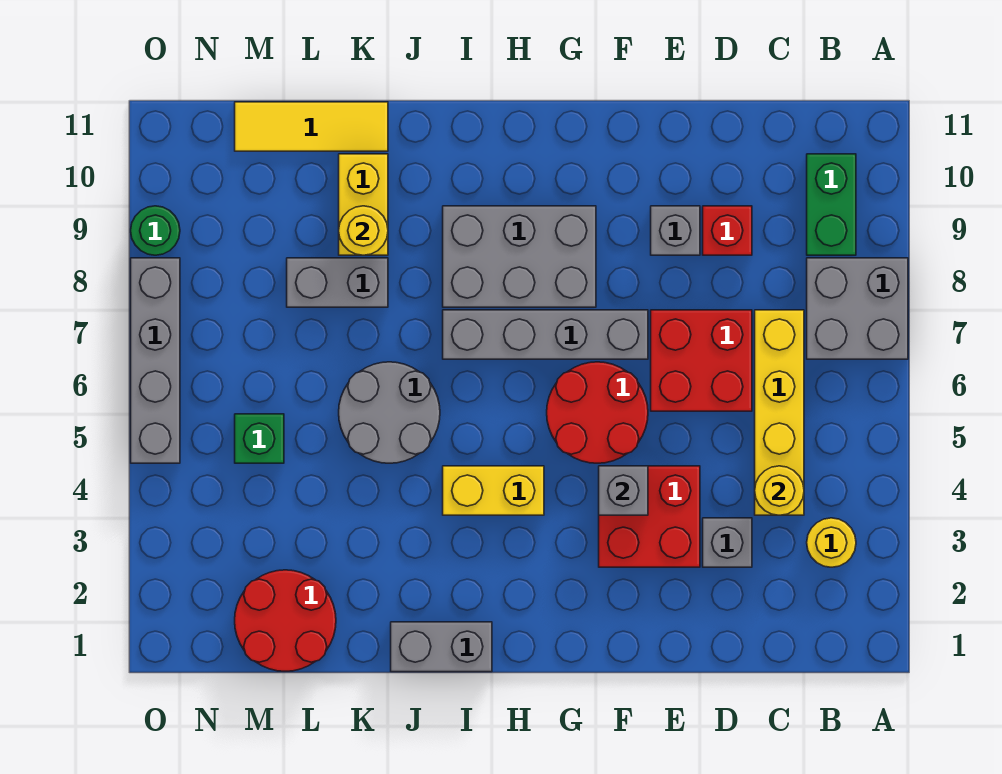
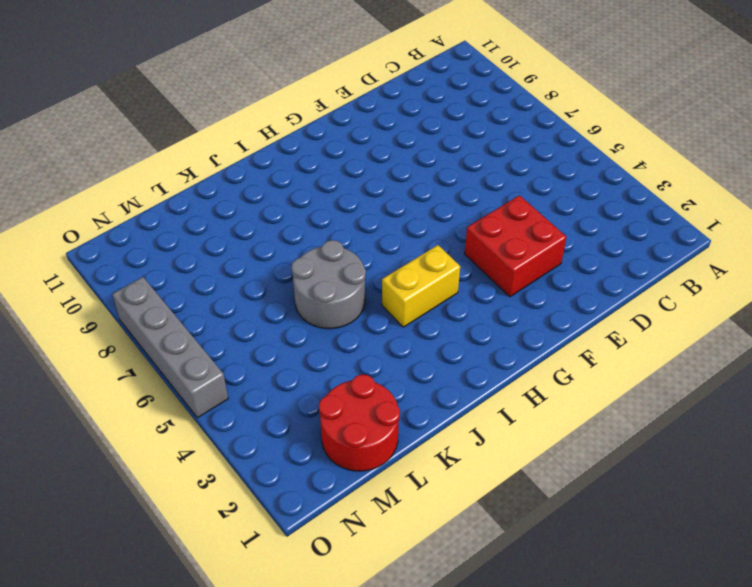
none -> grey brick A7:B8 level 1
none -> yellow round brick B3 level 1
none -> green brick B9:B10 level 1

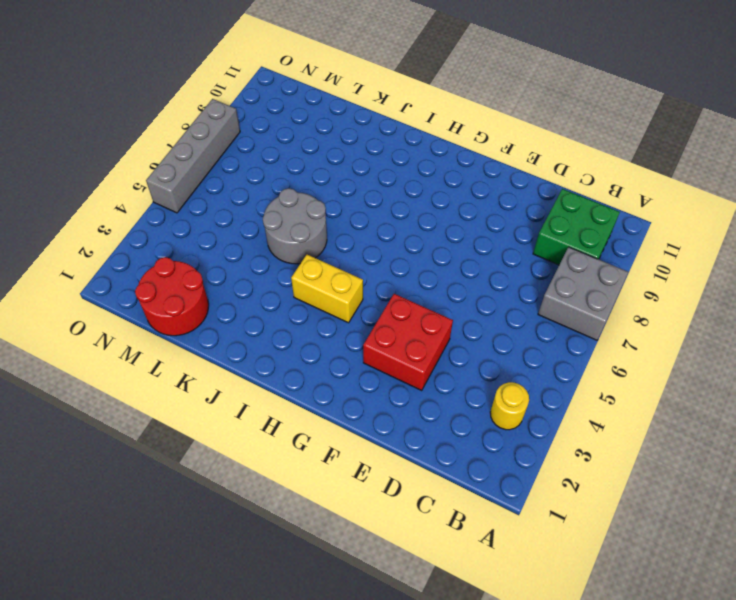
green brick B9:C10 level 1 -> green brick B9:B10 level 1
none -> yellow brick C4:C7 level 1
none -> grey brick D3 level 1
none -> red brick D6:E7 level 1

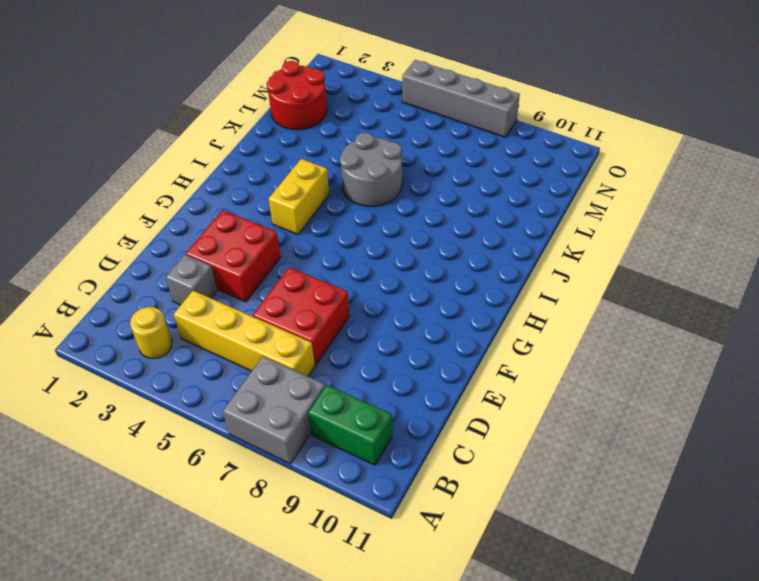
none -> red brick D9 level 1
none -> grey brick E9 level 1
none -> red round brick F5:G6 level 1

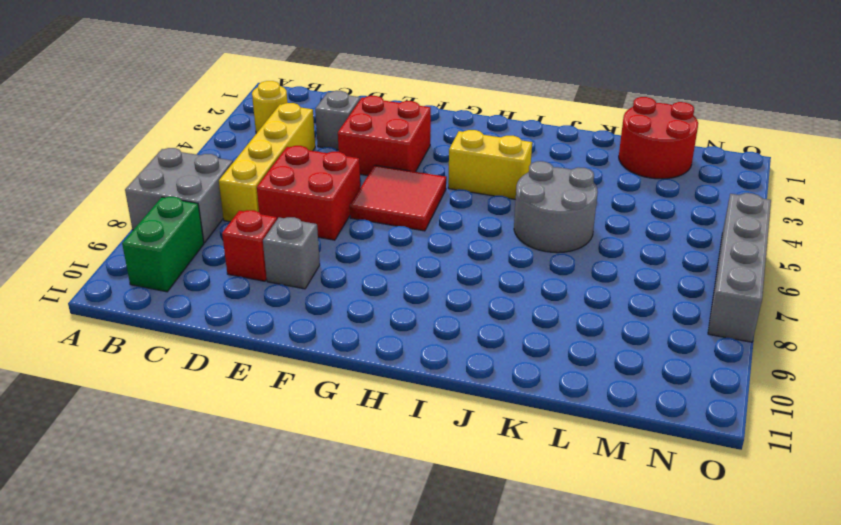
red tile F5:G6 level 1 -> red round brick F5:G6 level 1
none -> grey brick F7:I7 level 1
none -> grey brick G8:I9 level 1
none -> grey brick I1:J1 level 1

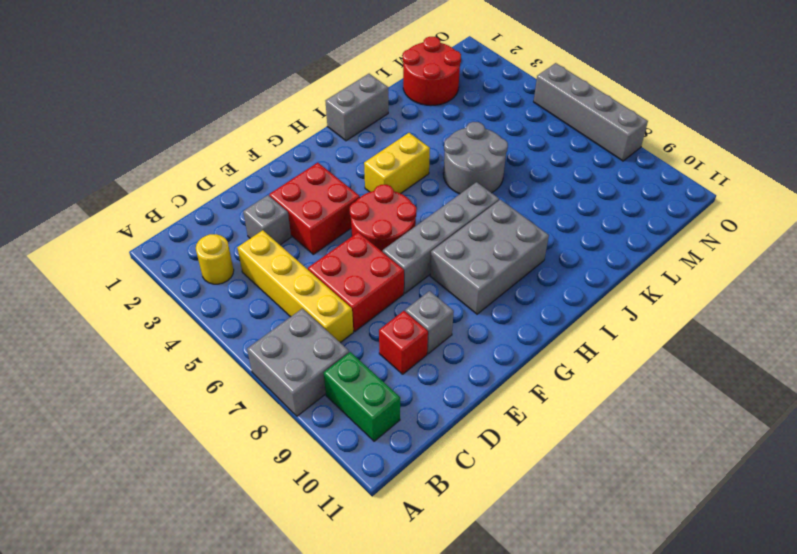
none -> grey brick K8:L8 level 1
none -> yellow brick K9:K10 level 1
none -> yellow tile K11:M11 level 1

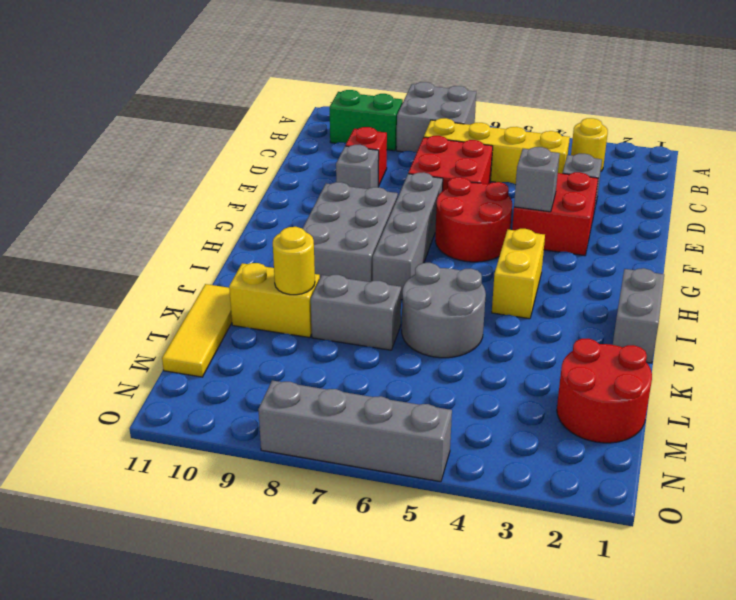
grey brick K7:K8 level 1 -> grey brick K8:L8 level 1
none -> green brick M5 level 1
none -> green round brick O9 level 1
none -> yellow round brick C4 level 2

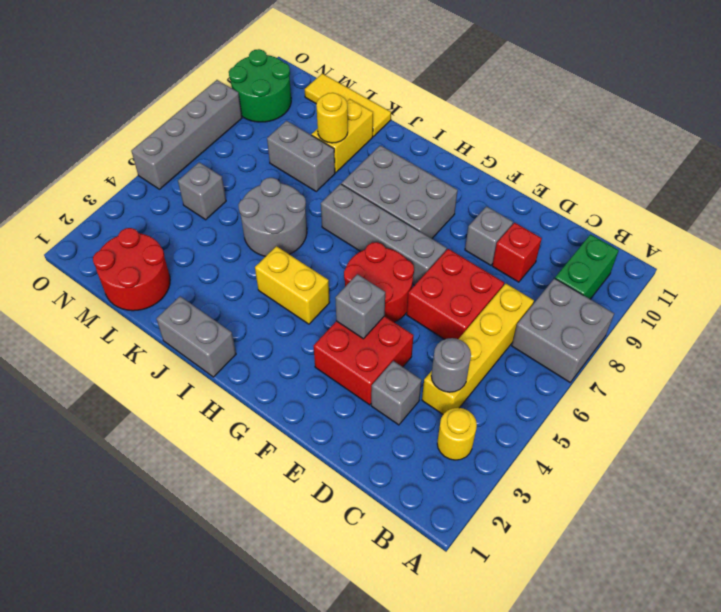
grey round brick C4 level 2 -> yellow round brick C4 level 2
grey brick M5 level 1 -> green brick M5 level 1
green round brick N9:O10 level 1 -> green round brick O9 level 1

